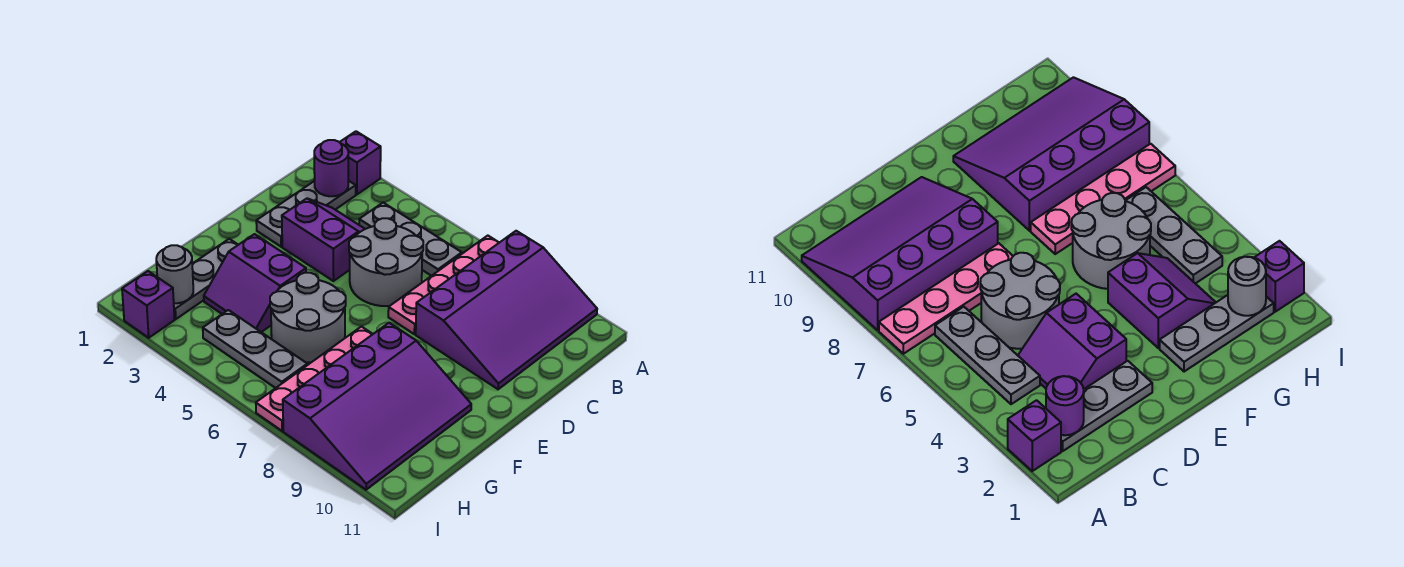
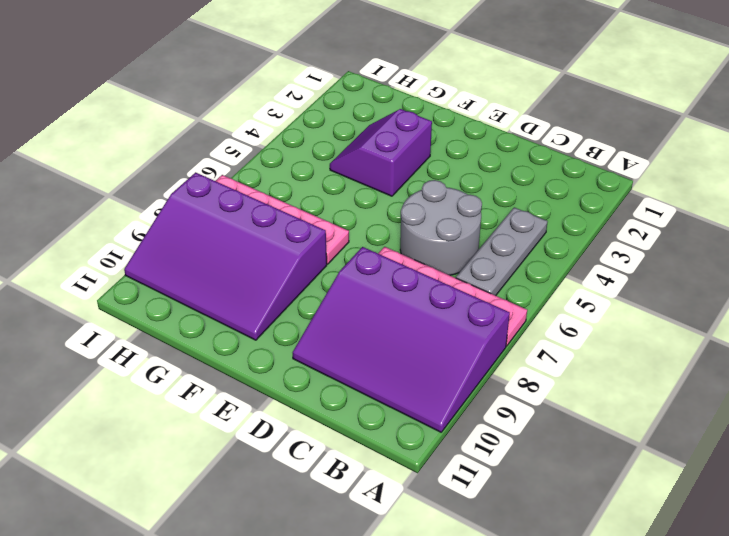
none -> purple brick A2 level 1
none -> grey plate B2:D2 level 1
none -> purple slope C3:D4 level 1 top D

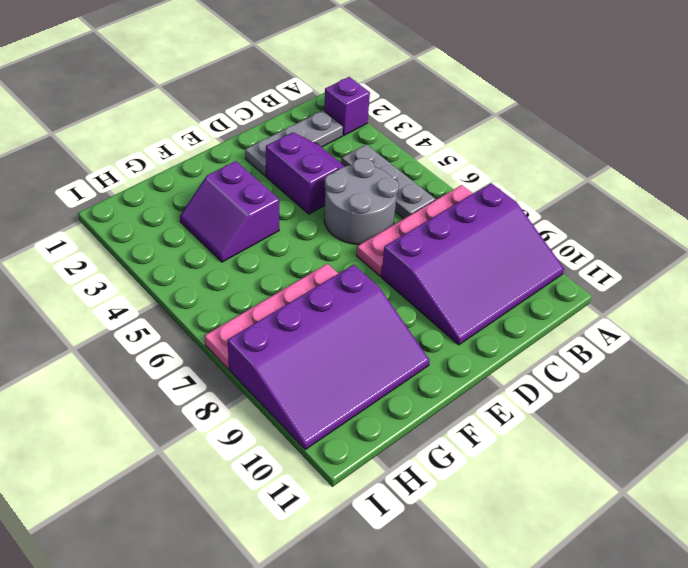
none -> grey plate F2:H2 level 1
none -> grey round brick F5:G6 level 1
none -> grey plate H4:H6 level 1

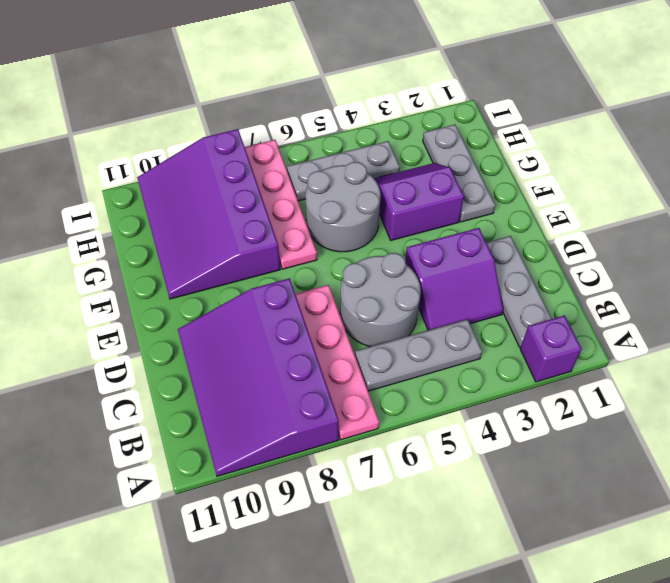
none -> purple brick I2 level 1
none -> purple round brick B2 level 2
none -> grey round brick H2 level 2

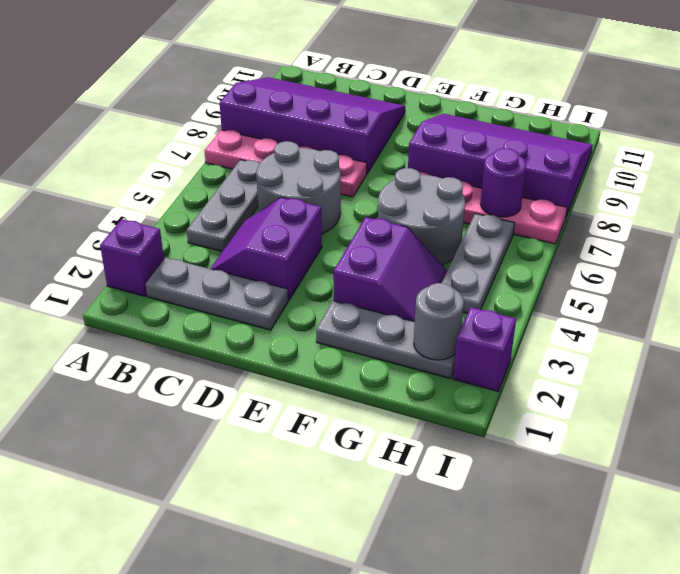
purple round brick H7 level 2 -> purple round brick B2 level 2

